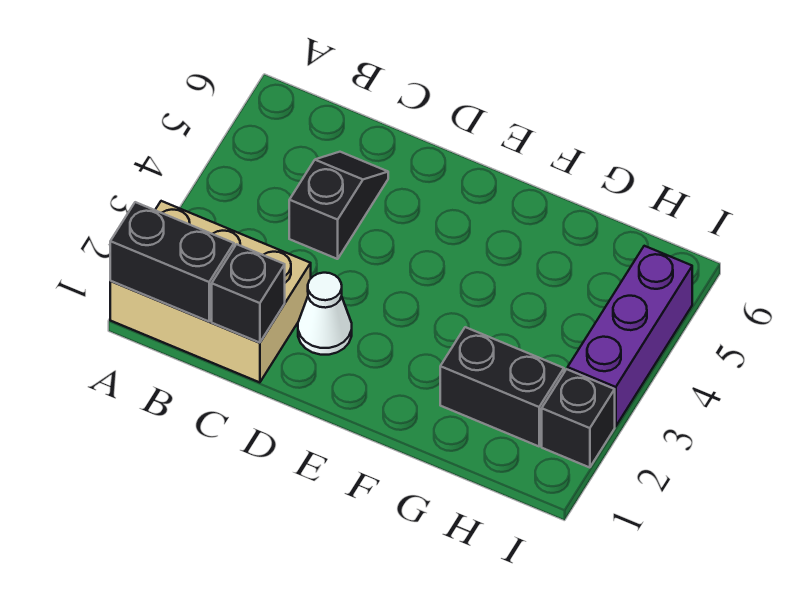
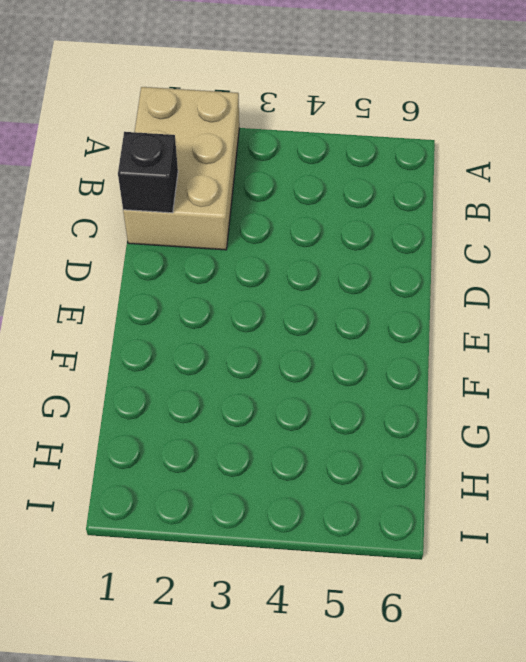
none -> black slope C4:C5 level 1 top 4
none -> white cone D2 level 1

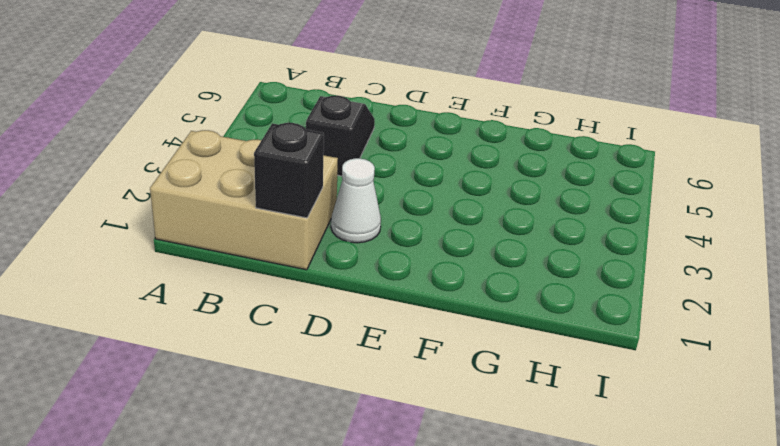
none -> black brick G2:H2 level 1
none -> black brick I2 level 1

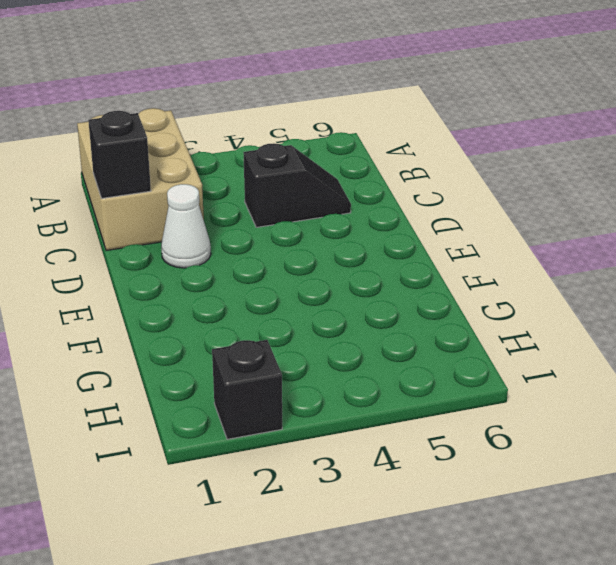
none -> black brick G2:H2 level 1
none -> purple brick I3:I5 level 1

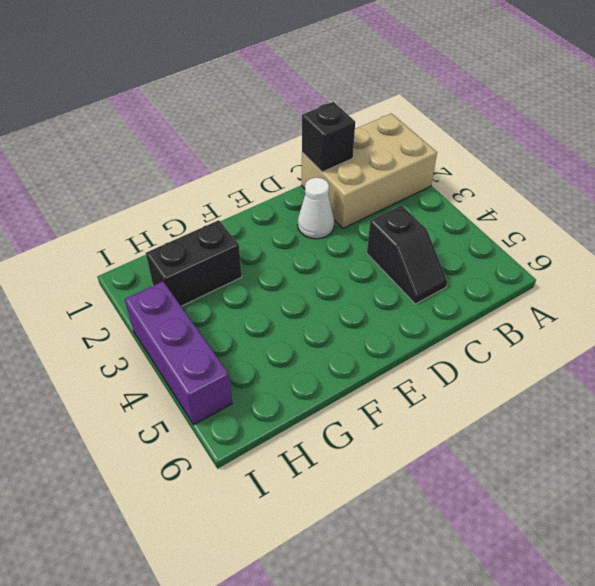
none -> black brick I2 level 1
none -> black brick A1:B1 level 2

